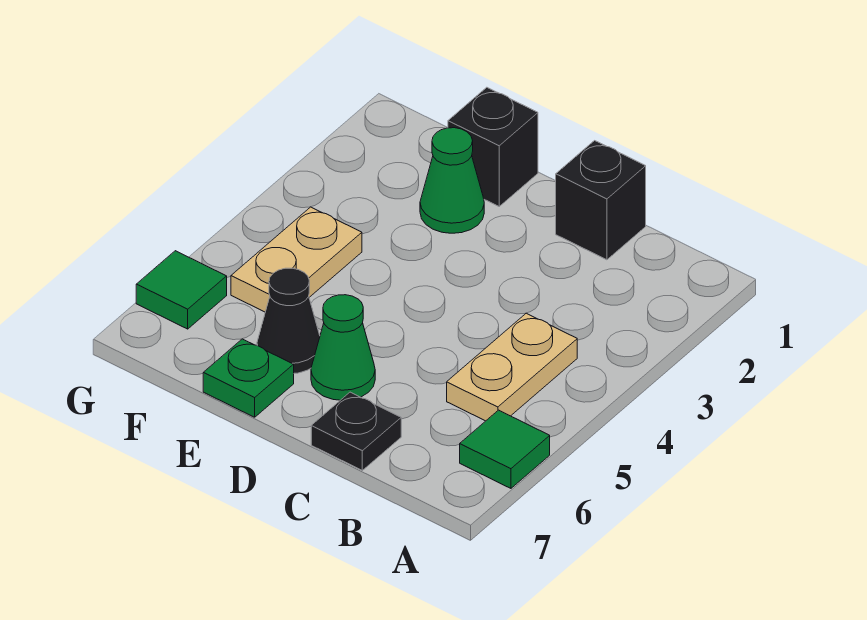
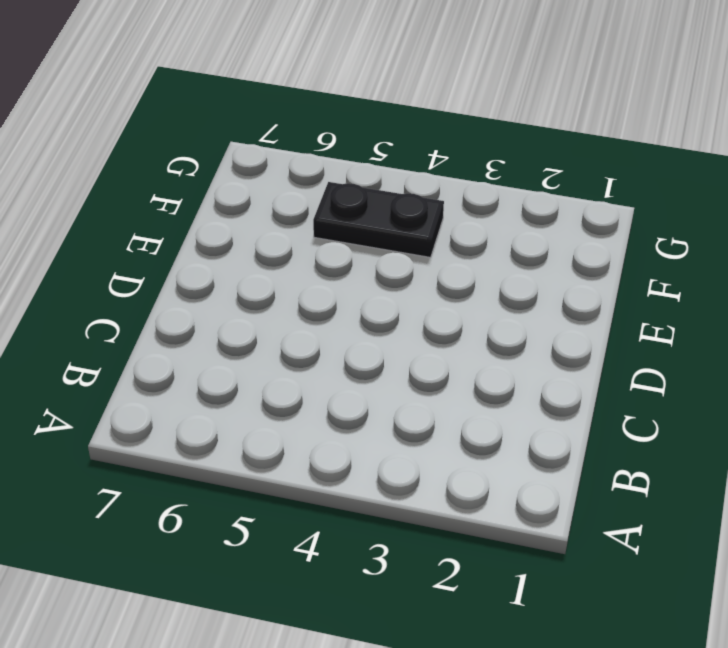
black plate F4:F5 level 1 -> tan plate F4:F5 level 1
none -> green tile A6 level 1
none -> tan plate B4:B5 level 1

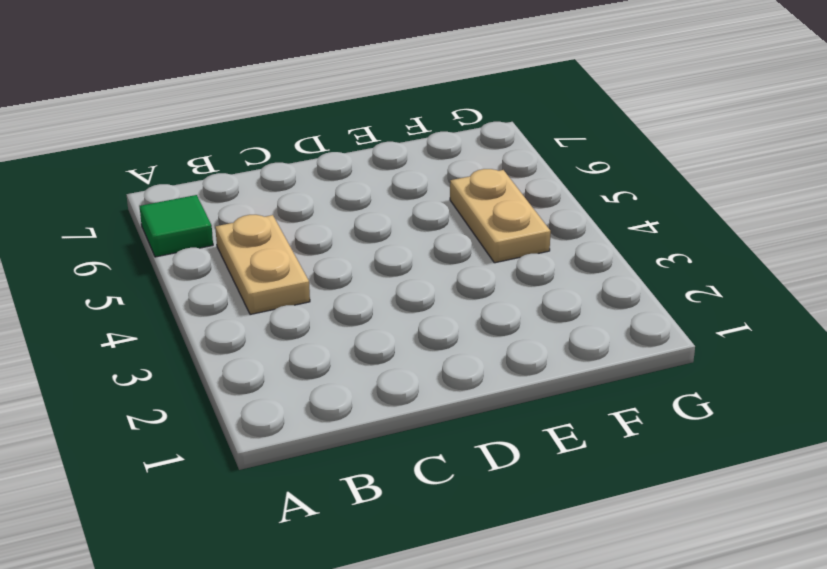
none -> black brick C1 level 1
none -> black plate C7 level 1

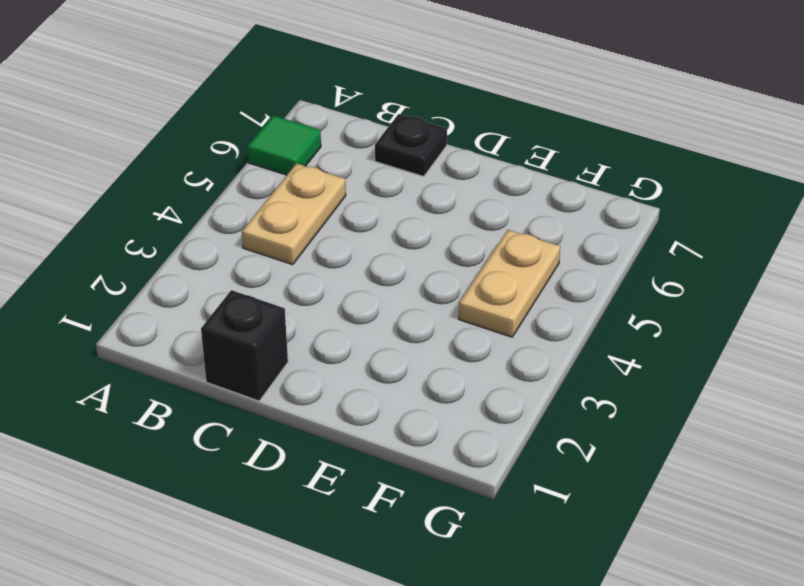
none -> green cone D6 level 1
none -> black brick E1 level 1

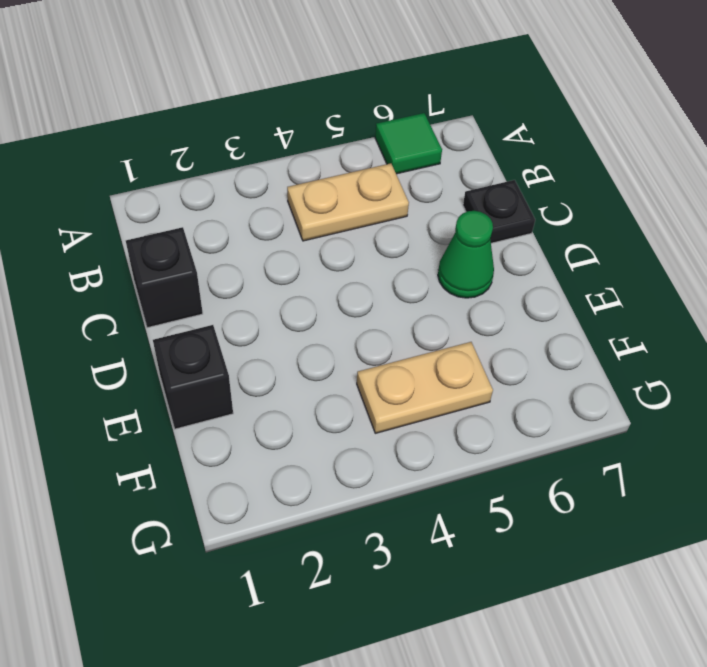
none -> green cone E2 level 1
none -> black cone E6 level 1

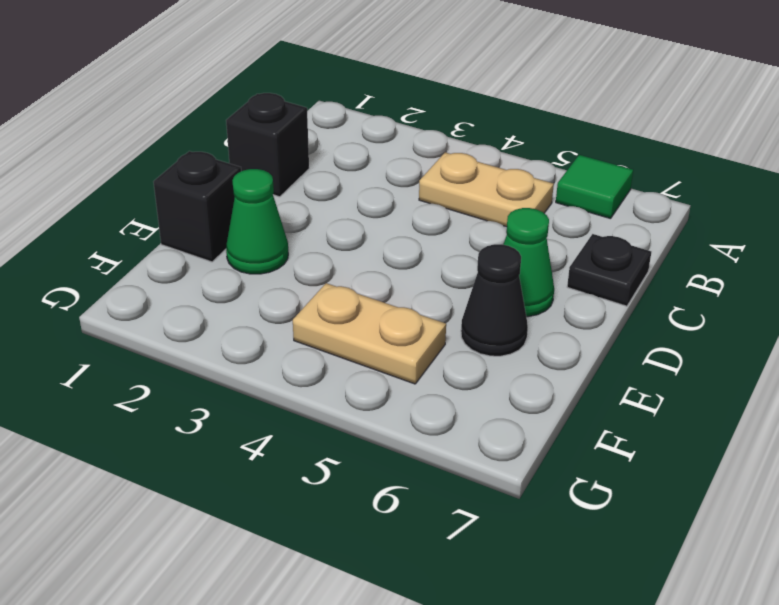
none -> green plate E7 level 1
none -> green tile G6 level 1

